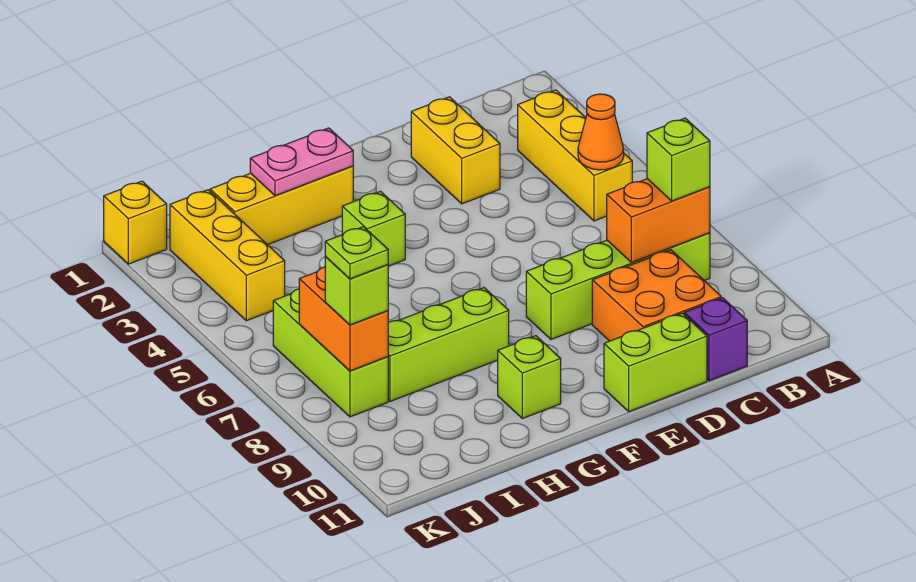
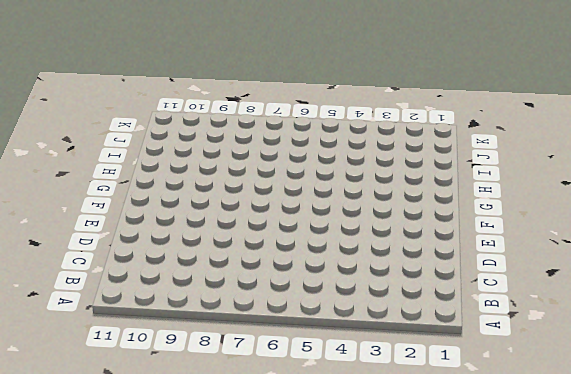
none -> yellow brick B3:B5 level 1
none -> lime brick B8:E8 level 1
none -> orange brick C9:D10 level 1

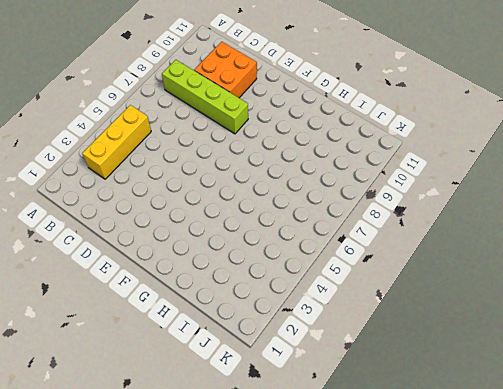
none -> purple brick C11 level 1
none -> yellow brick D2:D3 level 1
none -> lime brick D11:E11 level 1

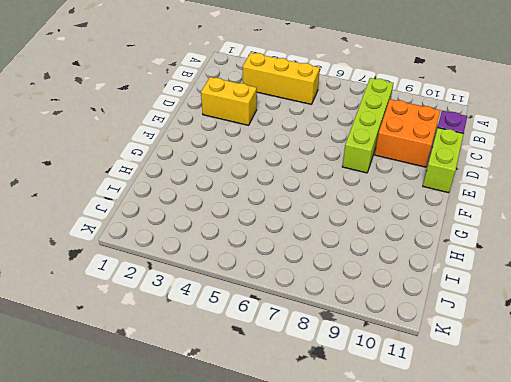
none -> yellow brick G2:I2 level 1
none -> lime brick G4 level 1
none -> lime brick G8:I8 level 1

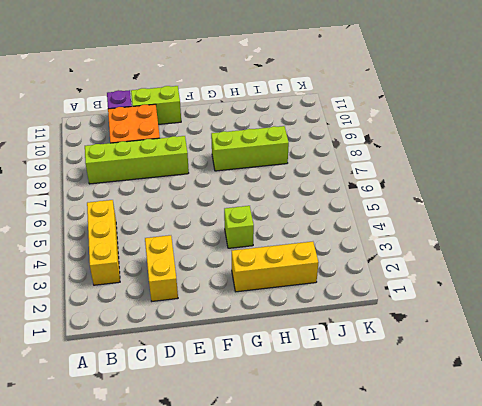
none -> lime brick G10 level 1
none -> yellow brick J2:J4 level 1
none -> lime brick J6:J8 level 1

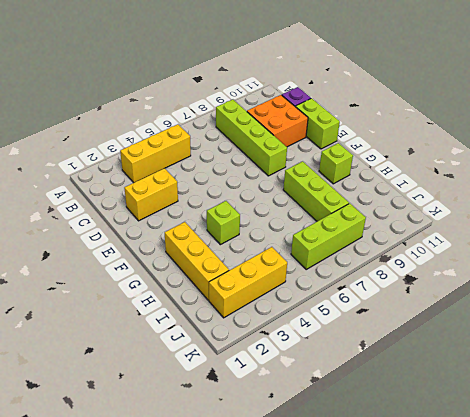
none -> yellow brick K1 level 1
none -> orange cone B5 level 2
none -> orange brick B8:C8 level 2

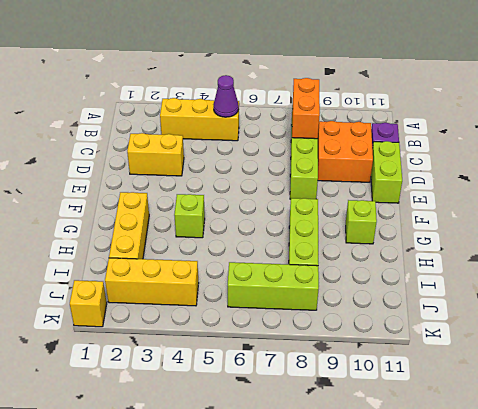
purple cone B5 level 2 -> orange cone B5 level 2
none -> pink plate G2:H2 level 2
none -> orange brick J7:J8 level 2
none -> lime brick B8 level 3

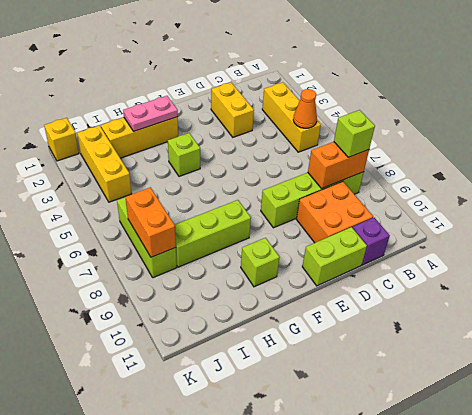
none -> lime brick J8 level 3
none -> lime plate J8 level 4

